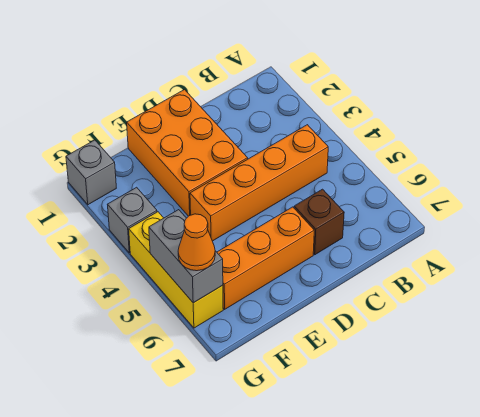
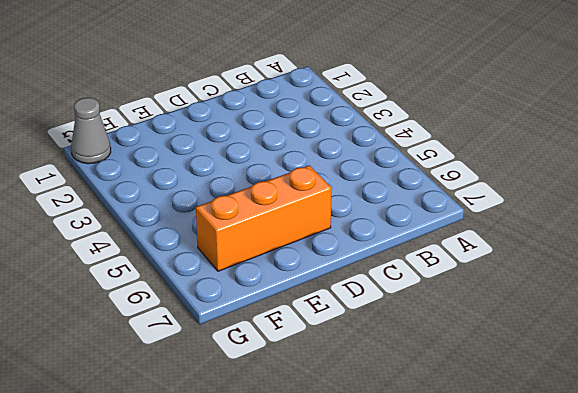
grey cone G1 level 1 -> grey brick G1 level 1
none -> orange brick B4:E4 level 1
none -> brown brick C6 level 1

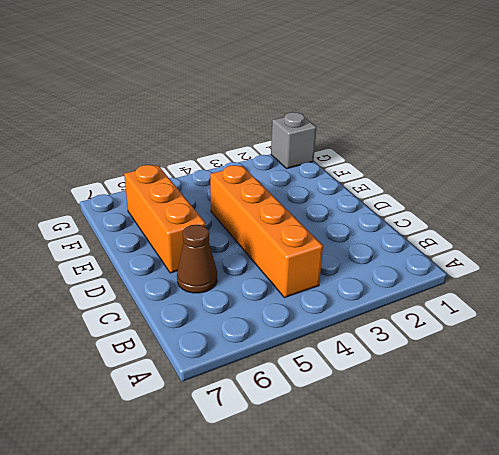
brown cone C6 level 1 -> brown brick C6 level 1
none -> orange brick D1:E3 level 1
none -> grey brick G3 level 1

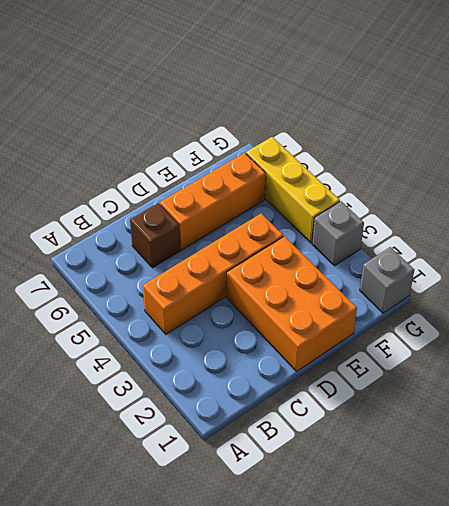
none -> grey brick G5:G6 level 2
none -> orange cone G6 level 3

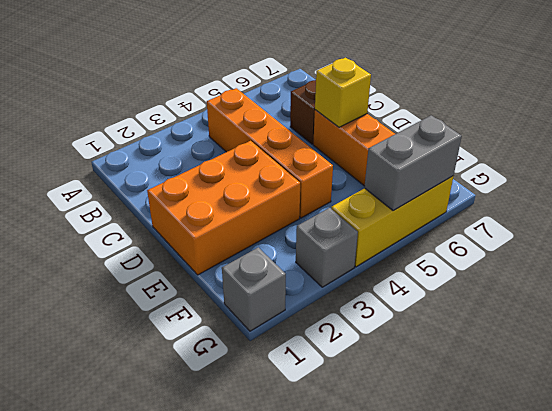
yellow brick D6 level 2 -> none
none -> orange cone G6 level 3

